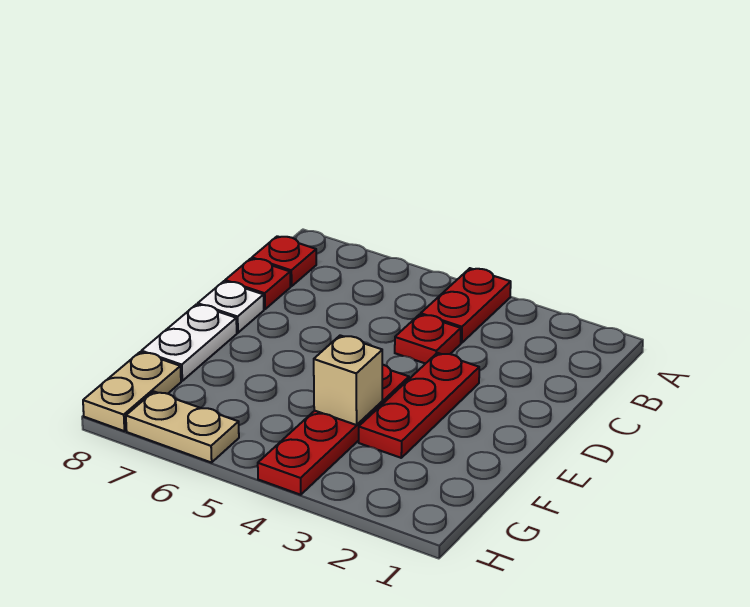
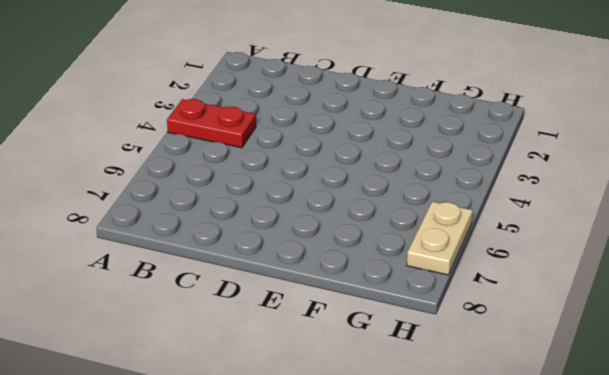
none -> red plate B8 level 1
none -> red plate C4 level 1

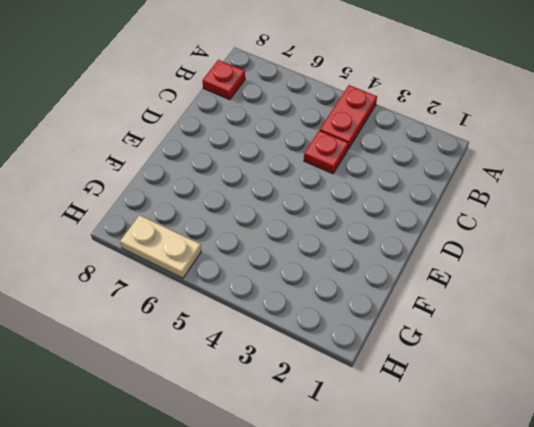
none -> red plate C8 level 1
none -> red plate D3:F3 level 1

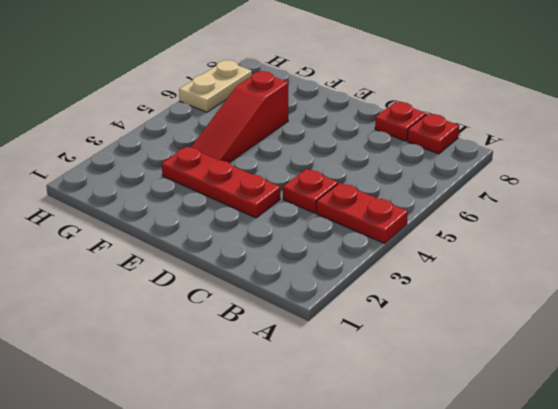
red slope F4:F6 level 1 top 6 -> red plate E4:H4 level 1
none -> white plate D8 level 1
none -> white plate E8:F8 level 1

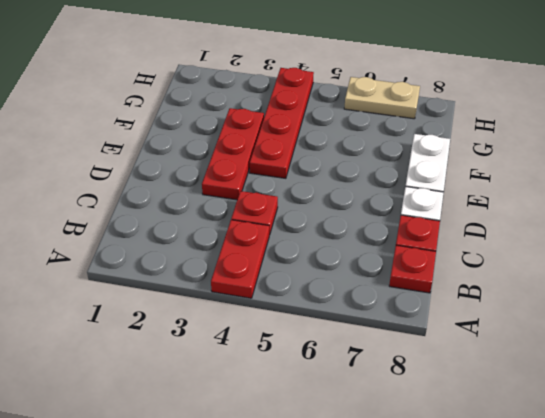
none -> tan plate G8:H8 level 1
none -> tan brick F4 level 2

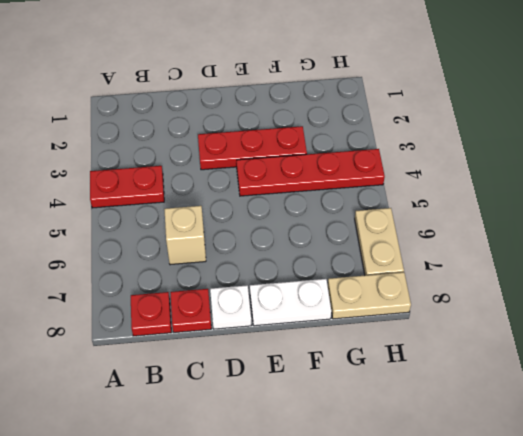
tan brick C6 level 1 -> tan brick F4 level 2
none -> red plate C4 level 1

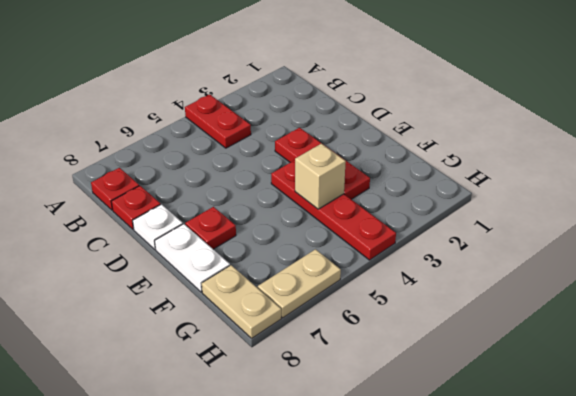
red plate E7 level 1 -> red plate C4 level 1

